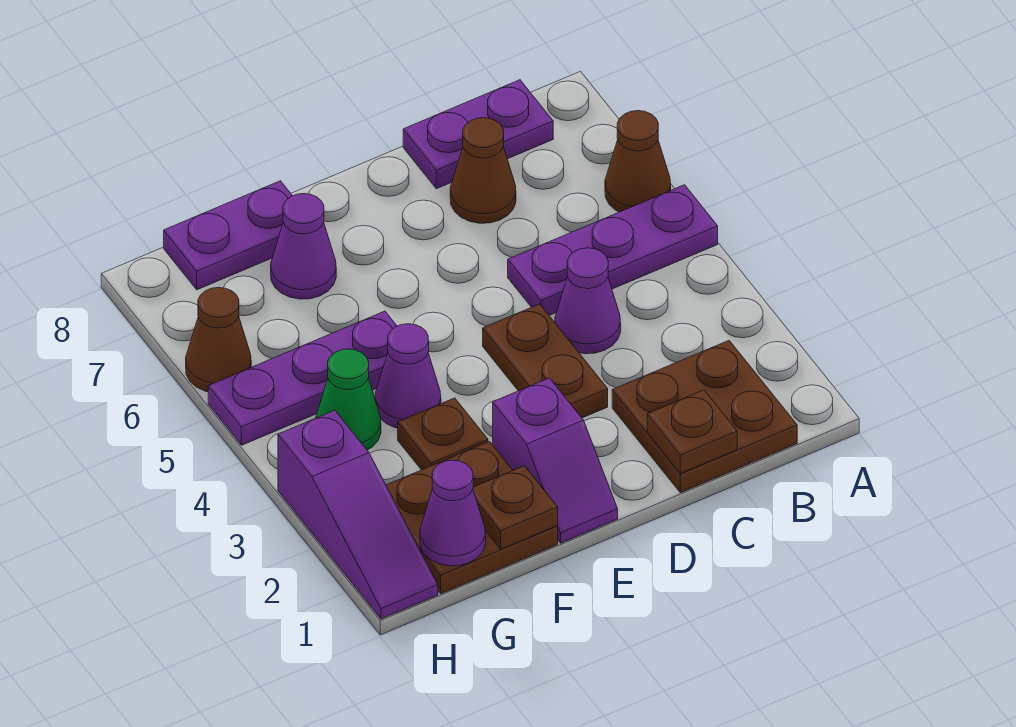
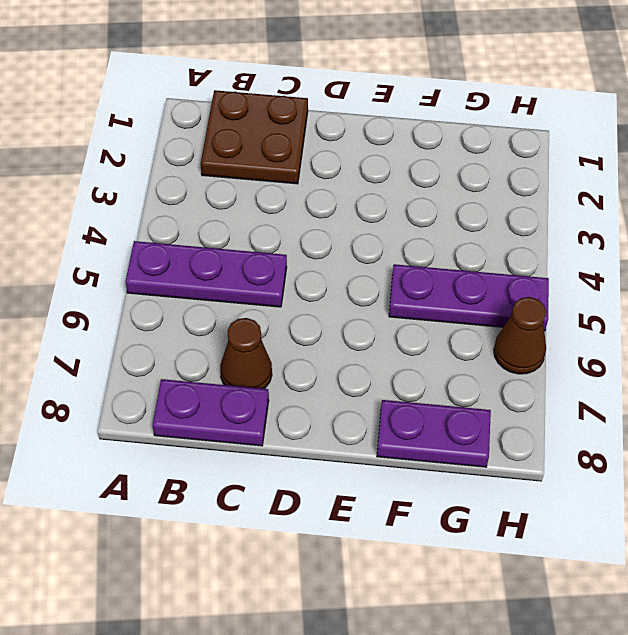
none -> brown cone A6 level 1
none -> purple cone C4 level 1
none -> brown plate D3:D4 level 1

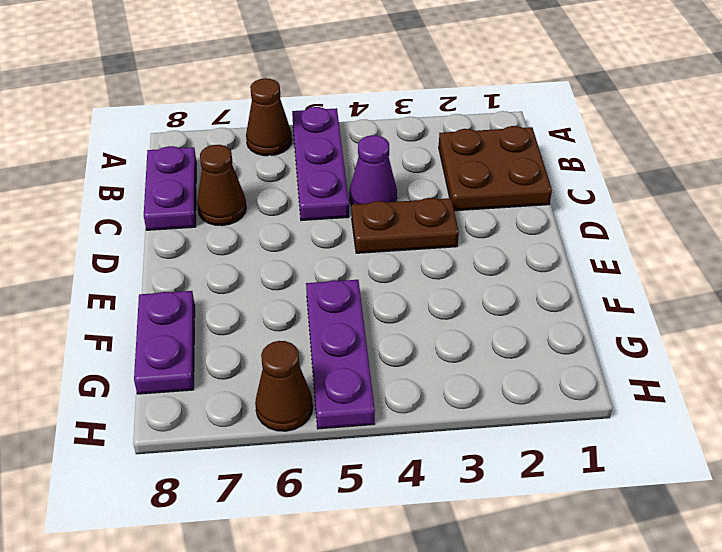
none -> purple slope E1:E2 level 1 top 2
none -> brown plate F1:G2 level 1
none -> brown plate F3 level 1

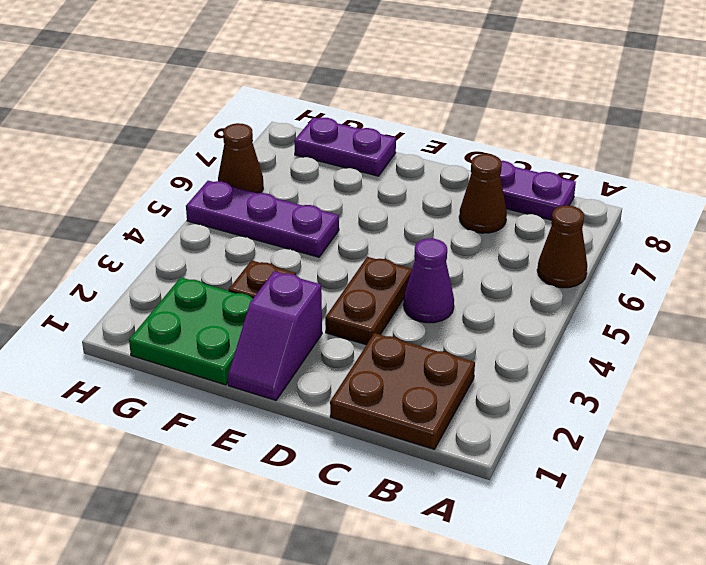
green plate F1:G2 level 1 -> brown plate F1:G2 level 1
none -> purple plate A5:C5 level 1
none -> purple cone F4 level 1
none -> purple cone F7 level 1

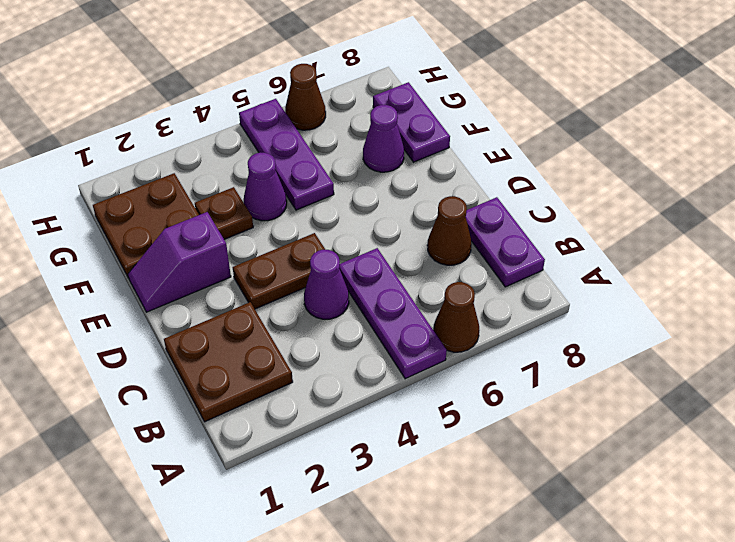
none -> green cone G4 level 1
none -> purple slope H1:H3 level 1 top 3
none -> brown plate C1 level 2

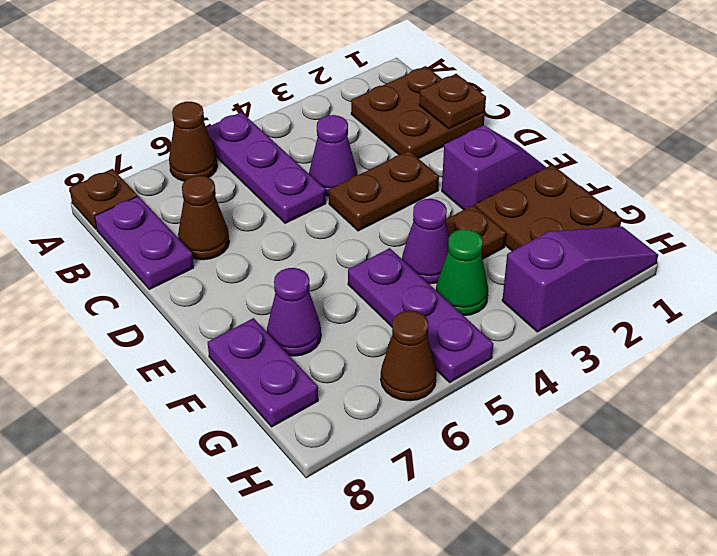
brown plate A8 level 1 -> brown plate F1 level 2
none -> purple cone G1 level 2

